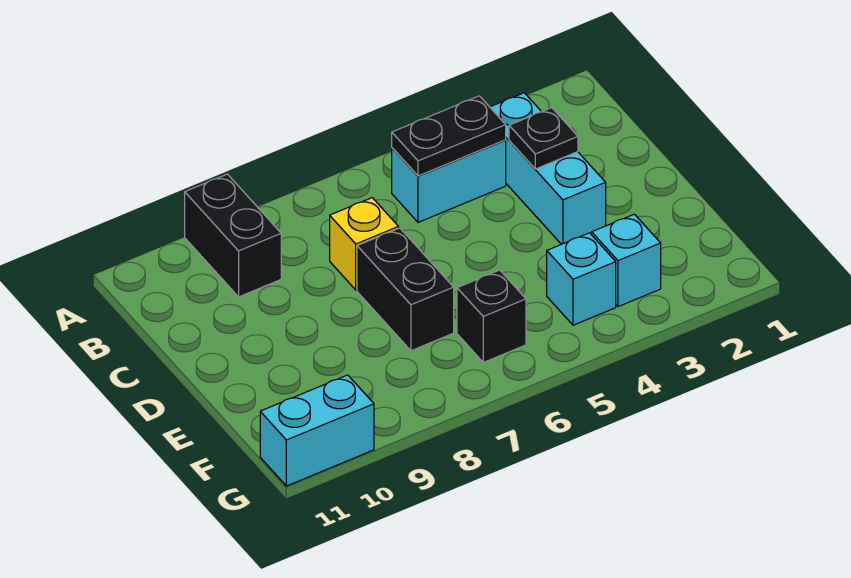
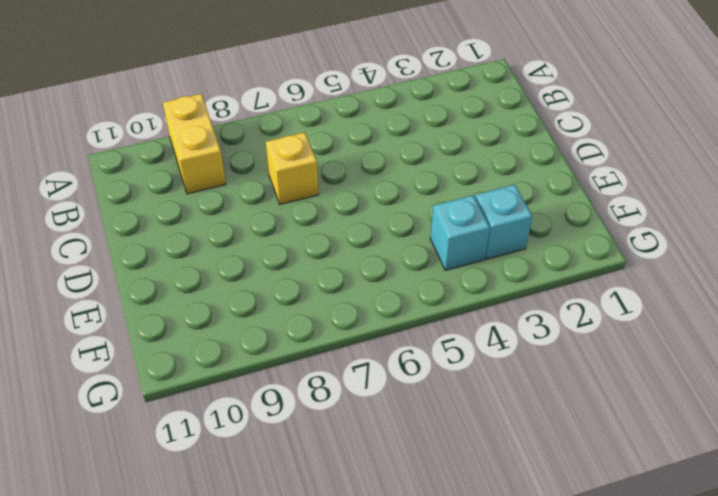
yellow brick A9:B9 level 1 -> black brick A9:B9 level 1
none -> cyan brick B3:D3 level 1
none -> cyan brick B4:B5 level 1

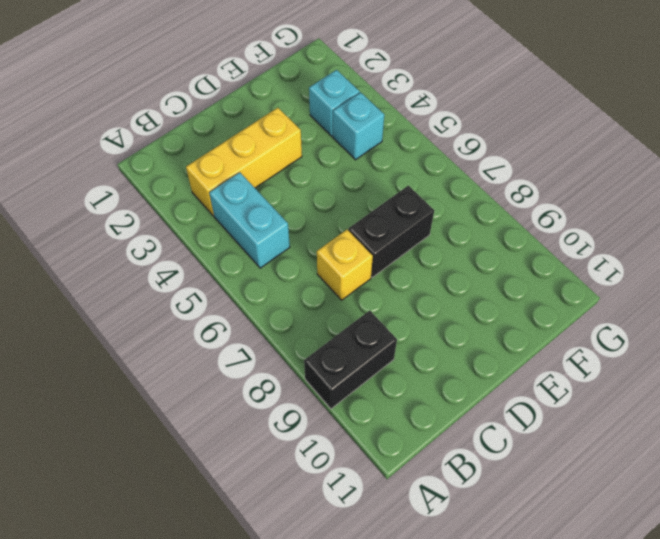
yellow brick B3:D3 level 1 -> cyan brick B3:D3 level 1
none -> black brick F6 level 1
none -> cyan brick G10:G11 level 1

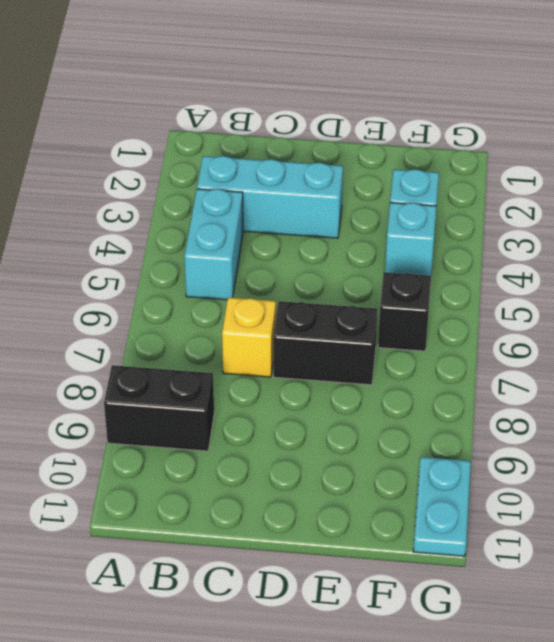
cyan plate G10:G11 level 1 -> cyan brick G10:G11 level 1
none -> black plate B4:B5 level 2
none -> black plate C3 level 2

